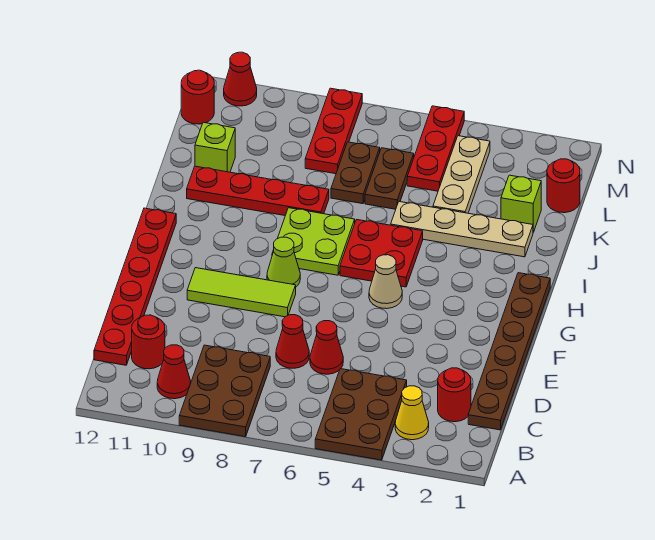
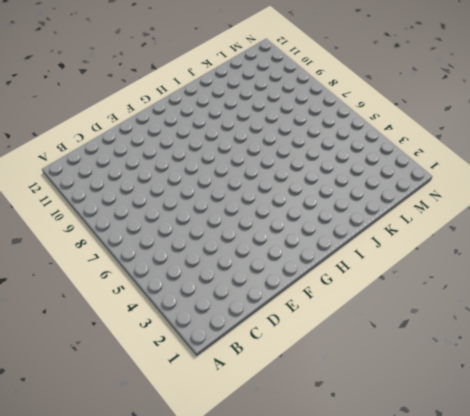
none -> brown plate A4:C5 level 1
none -> brown plate A8:C9 level 1
none -> yellow cone B3 level 1

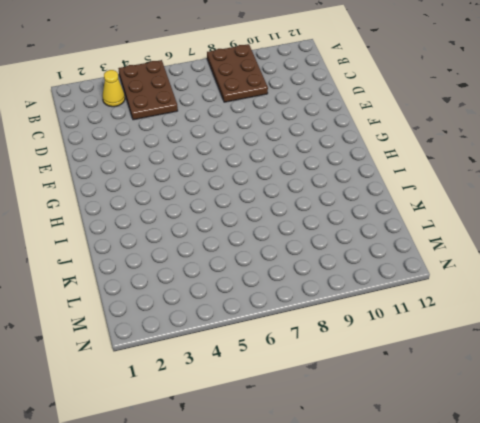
none -> red cone B10 level 1
none -> brown plate C1:H1 level 1
none -> red round brick C2 level 1

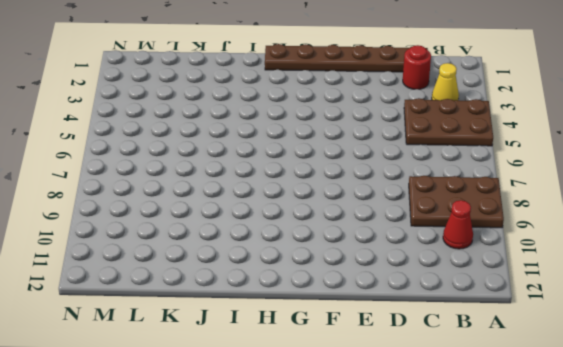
none -> red round brick C11 level 1
none -> red plate C12:H12 level 1
none -> red cone D6 level 1

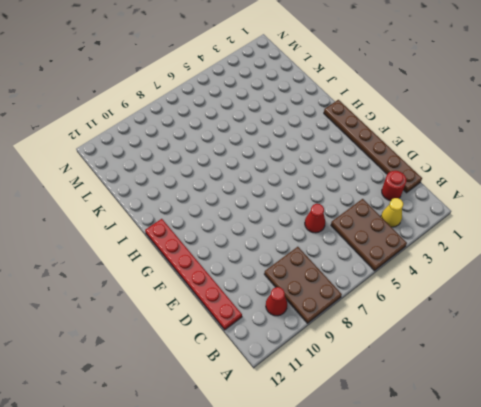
none -> red round brick C11 level 1
none -> red cone D7 level 1
none -> lime tile F8:F10 level 1

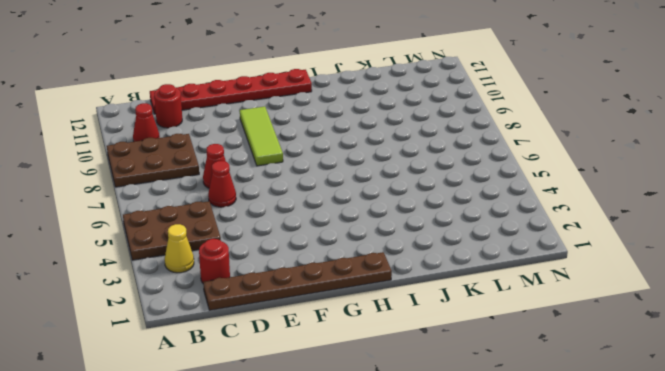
none -> tan cone G5 level 1
none -> lime cone G8 level 1
none -> red plate H5:I6 level 1

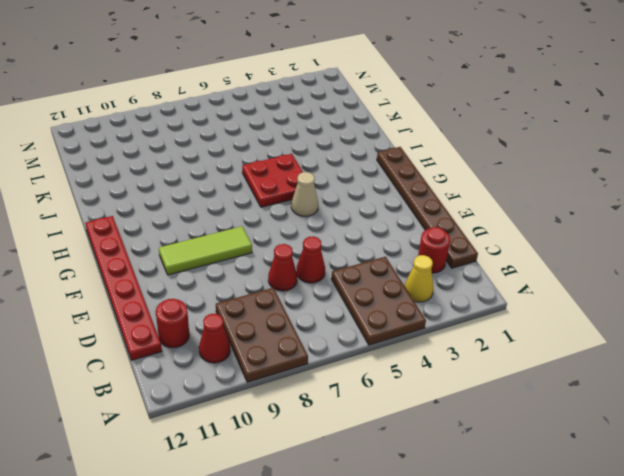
none -> lime cone G8 level 1
none -> lime plate H7:I8 level 1
none -> tan plate J2:J5 level 1

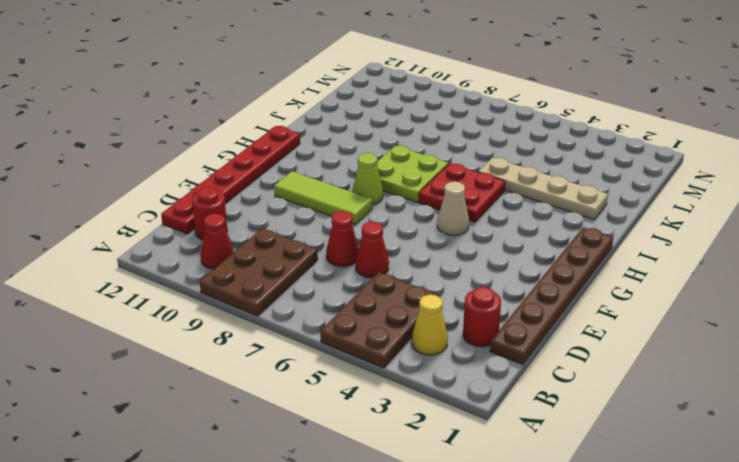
none -> red plate J8:J11 level 1
none -> lime brick K2 level 1
none -> tan plate K4:M4 level 1

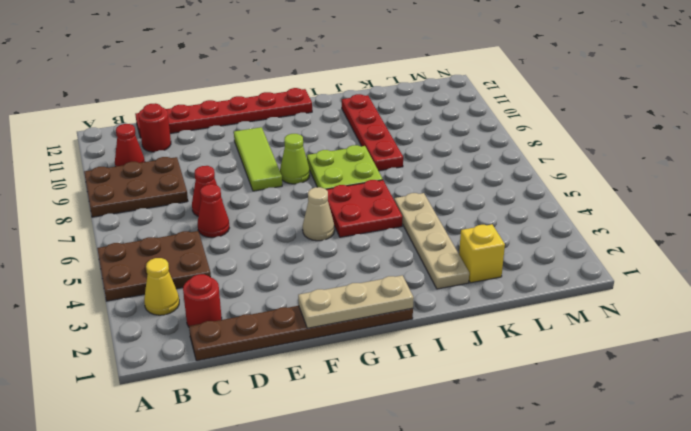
tan plate F1:H1 level 2 -> tan plate K4:M4 level 1
yellow brick K2 level 1 -> lime brick K2 level 1
none -> brown plate K6:L6 level 1
none -> brown plate K7:L7 level 1
none -> lime brick K11 level 1

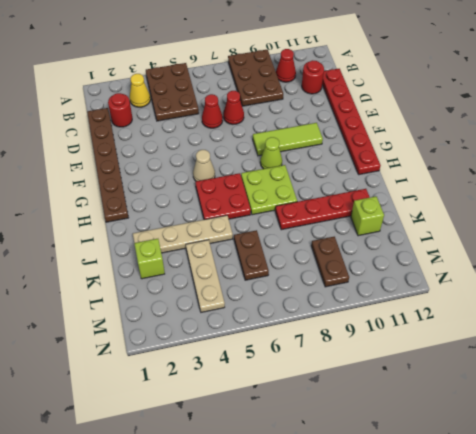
brown plate L9:M9 level 1 -> brown plate K7:L7 level 1
none -> red round brick L1 level 1
none -> red plate L5:N5 level 1
none -> red plate L8:N8 level 1

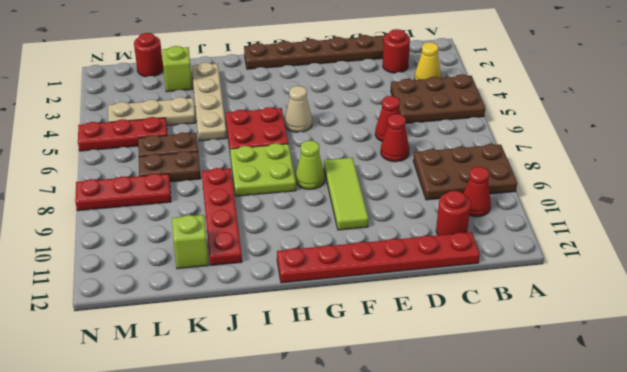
none -> red round brick M12 level 1
none -> red cone N11 level 1

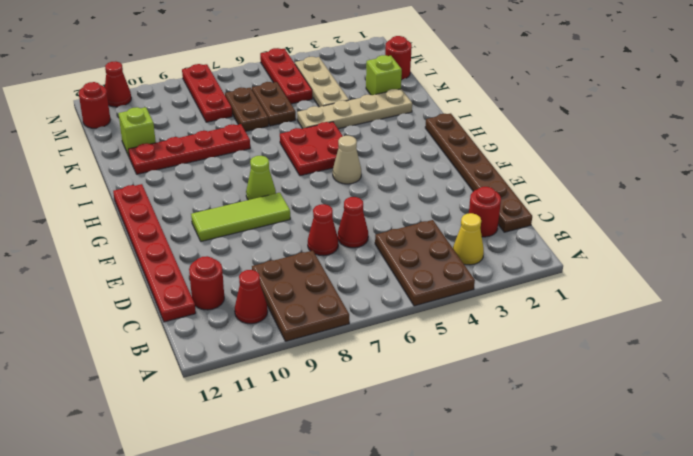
none -> lime plate H7:I8 level 1

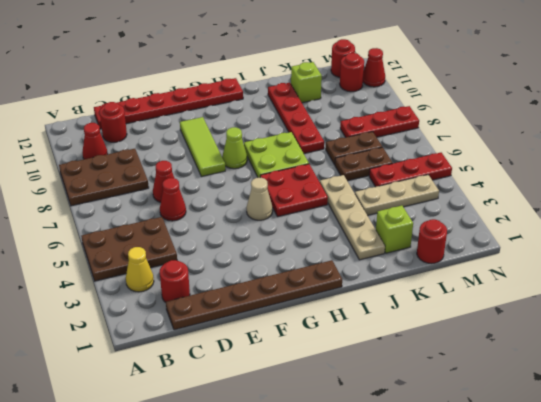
red round brick M11 level 1 -> none

